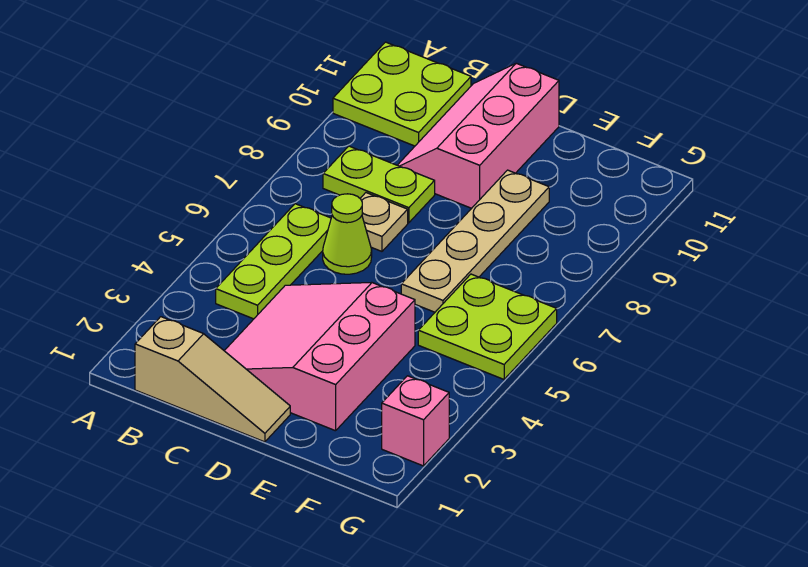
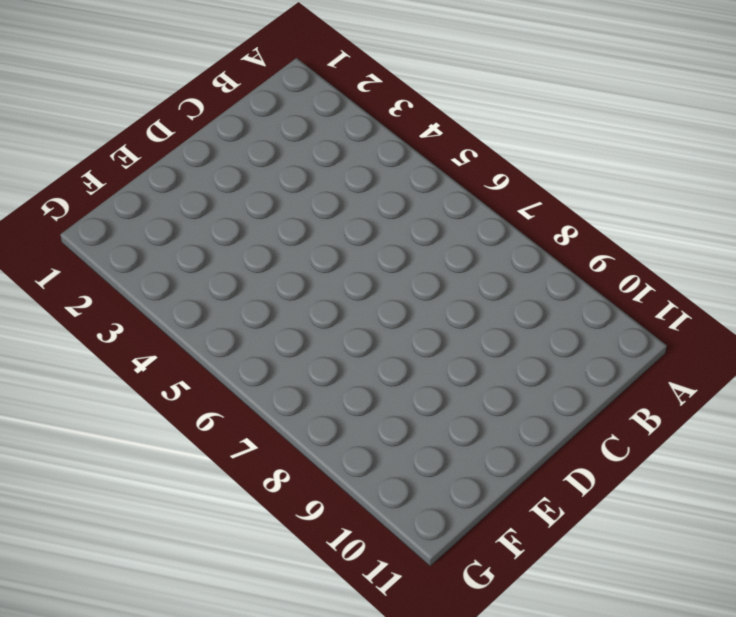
none -> lime plate A10:B11 level 1
none -> tan slope B1:D1 level 1 top B

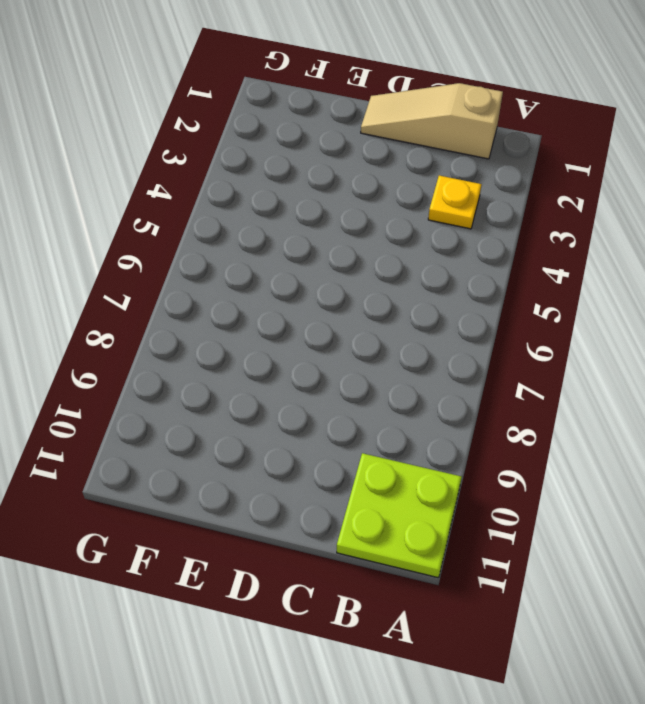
yellow plate B3 level 1 -> none
none -> lime plate B4:B6 level 1
none -> lime plate B8:C8 level 1

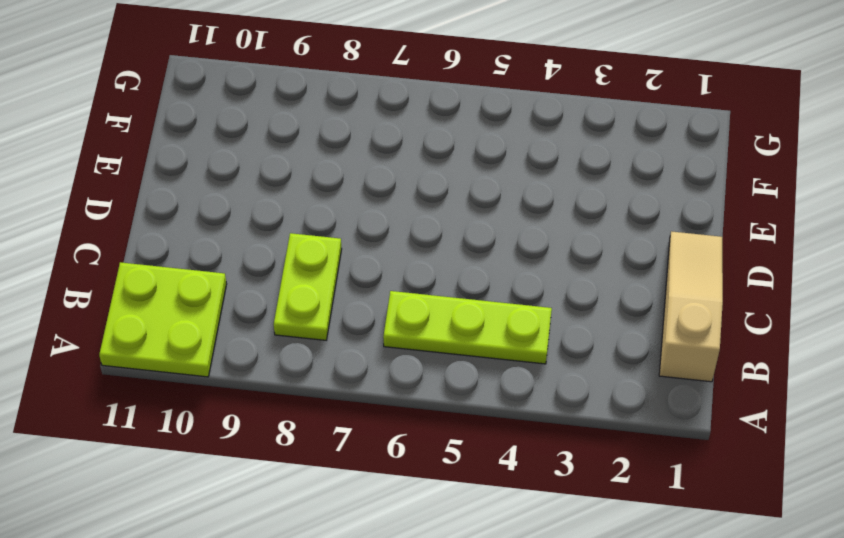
none -> pink slope C2:E4 level 1 top E
none -> lime cone C6 level 1

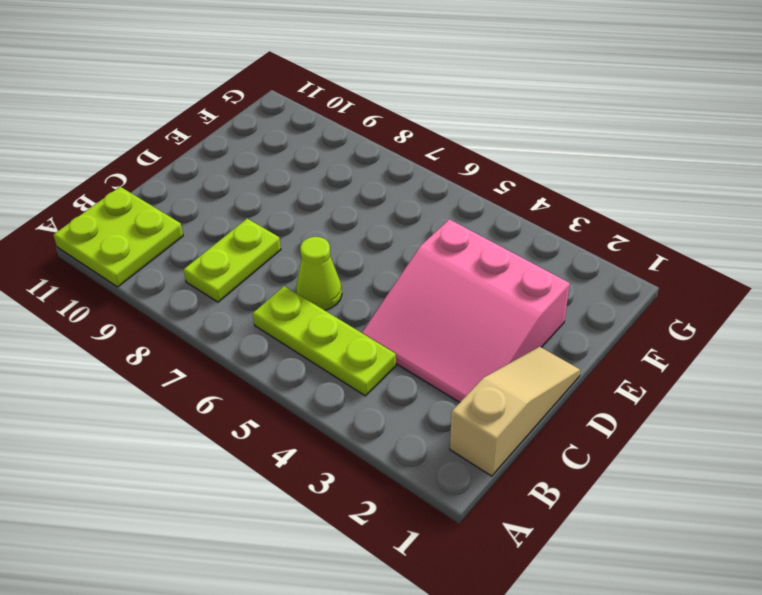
none -> tan plate C7 level 1
none -> pink slope C9:D11 level 1 top D

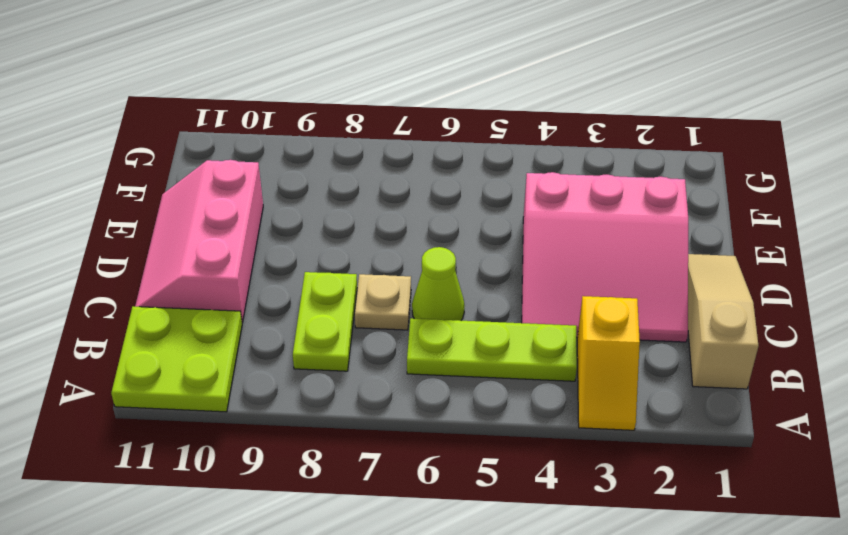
yellow slope A3:B3 level 1 top B -> none
pink slope C10:E11 level 1 top 10 -> pink slope C9:D11 level 1 top D
none -> tan plate E6:E9 level 1
none -> lime plate F5:G6 level 1

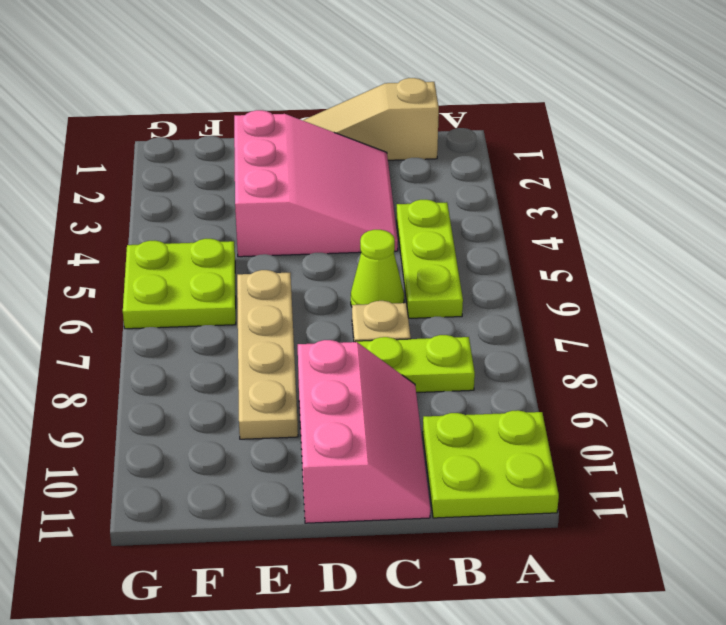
none -> pink brick G2 level 1

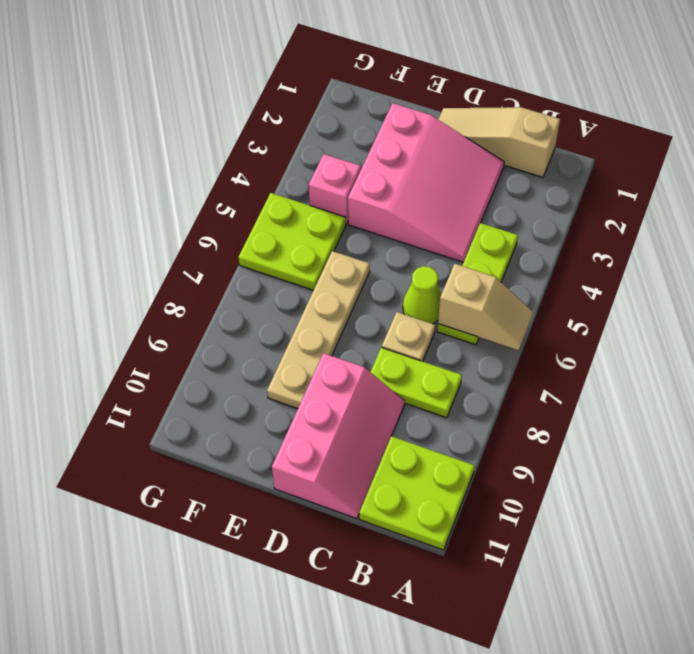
tan slope A6:B6 level 2 top B -> none
pink brick F4 level 1 -> pink brick G2 level 1

